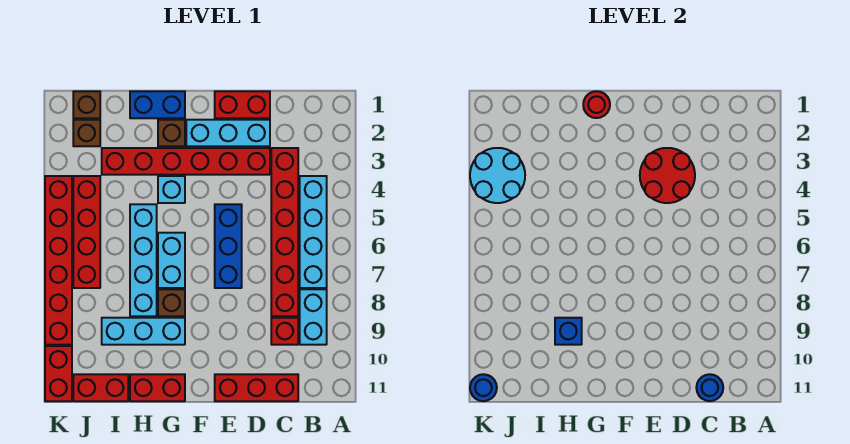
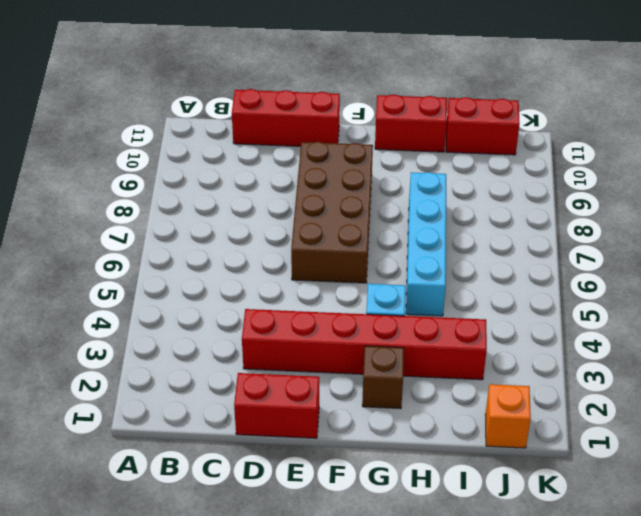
brown brick E6:F9 level 1 -> blue brick E5:E7 level 1
orange brick J1 level 1 -> brown brick J1 level 1
none -> cyan brick B4:B7 level 1
none -> cyan brick B8:B9 level 1
none -> red brick C3:C8 level 1

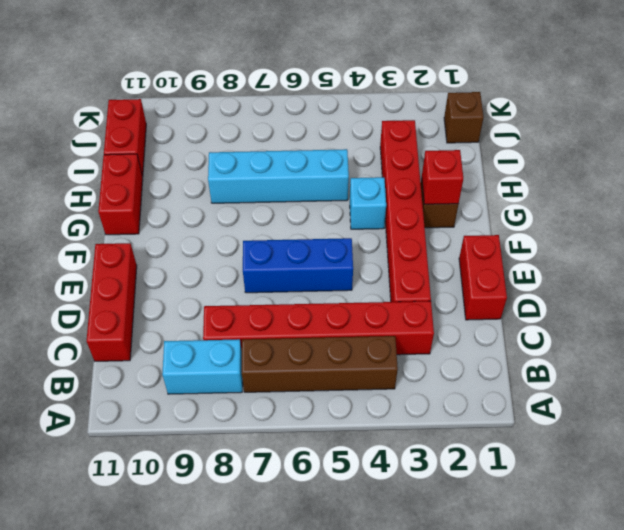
brown brick B4:B7 level 1 -> cyan brick B4:B7 level 1
red brick G2 level 2 -> red brick C9 level 1
none -> cyan brick D2:F2 level 1
none -> blue brick G1:H1 level 1
none -> cyan brick G6:G7 level 1

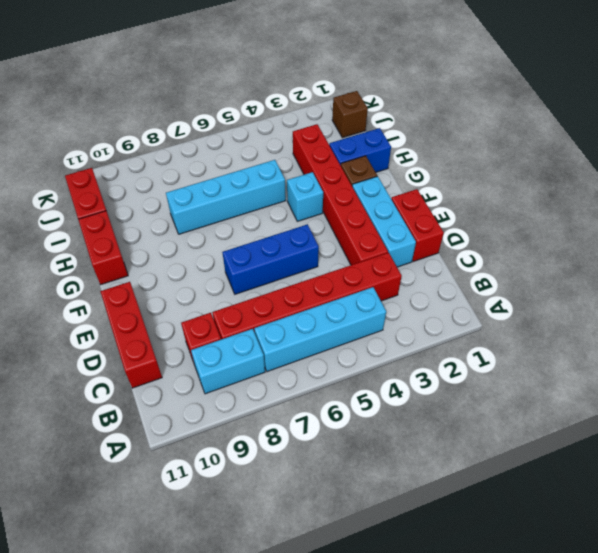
blue brick H1:H2 level 1 -> blue brick G1:H1 level 1
none -> cyan brick G6:G7 level 1
none -> brown brick G8 level 1
none -> cyan brick G9:I9 level 1

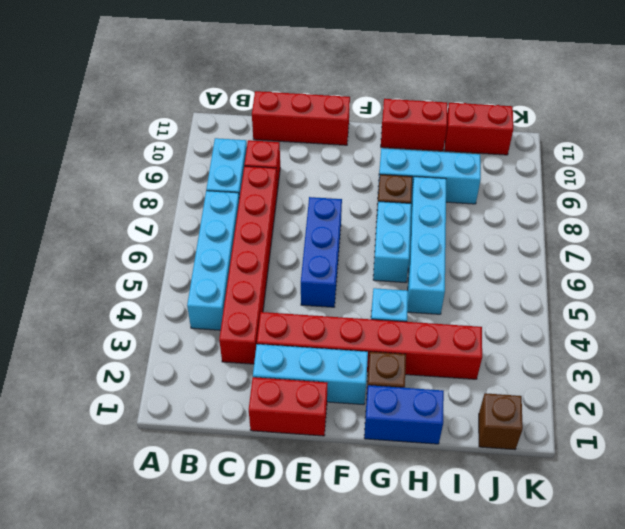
none -> brown brick J2 level 1
none -> red brick J4:J7 level 1
none -> red brick K4:K9 level 1

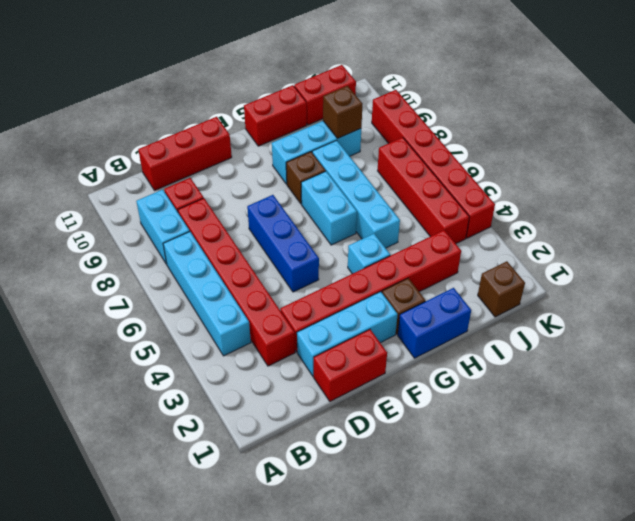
brown brick I9 level 2 -> brown brick J2 level 1
none -> red brick K10:K11 level 1
none -> blue round brick C11 level 2
none -> red round brick D3:E4 level 2

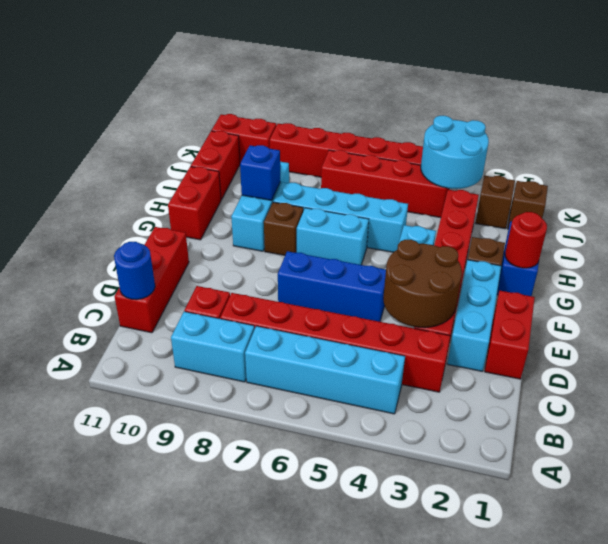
brown round brick D3:E4 level 2 -> red round brick D3:E4 level 2
none -> blue round brick K11 level 2

